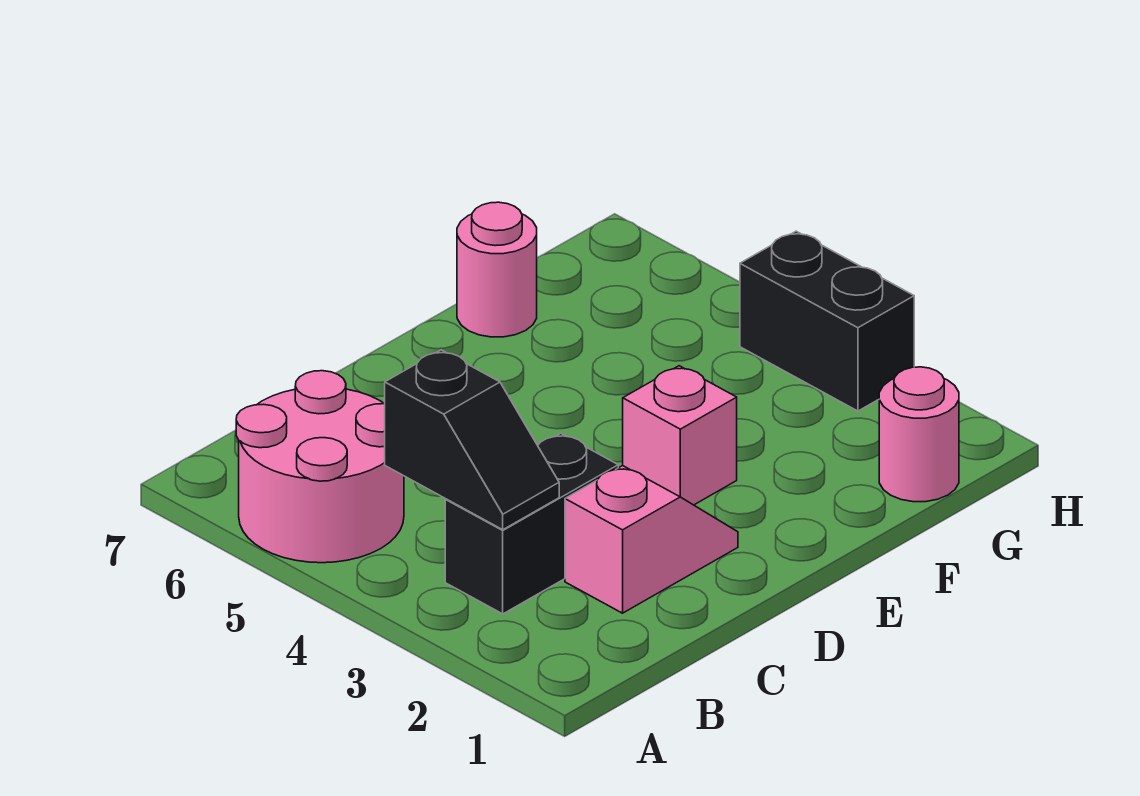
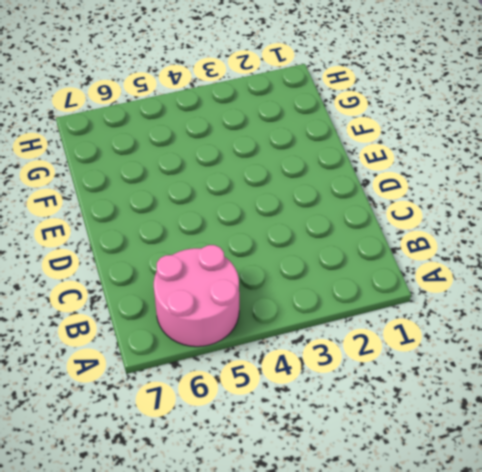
none -> black brick B3:C3 level 1
none -> pink slope C2:D2 level 1 top C

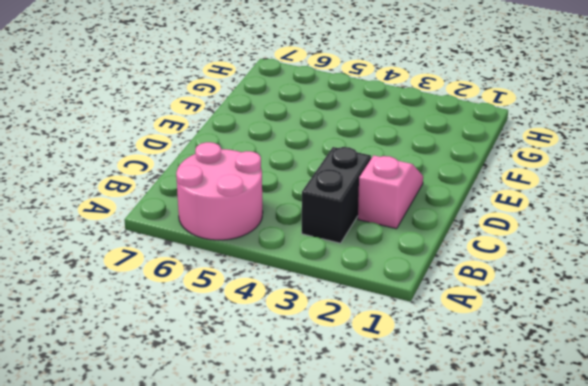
none -> pink brick E3 level 1
none -> pink round brick F7 level 1

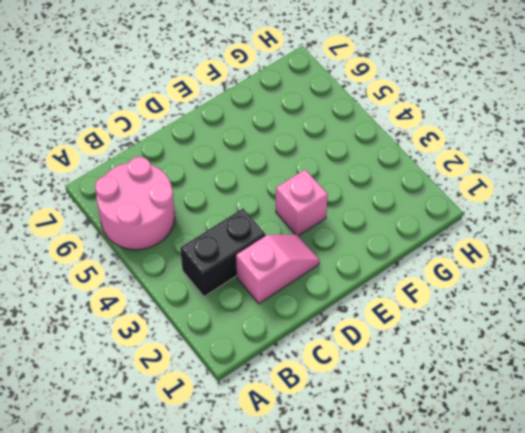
none -> pink round brick F7 level 1
none -> pink round brick G1 level 1

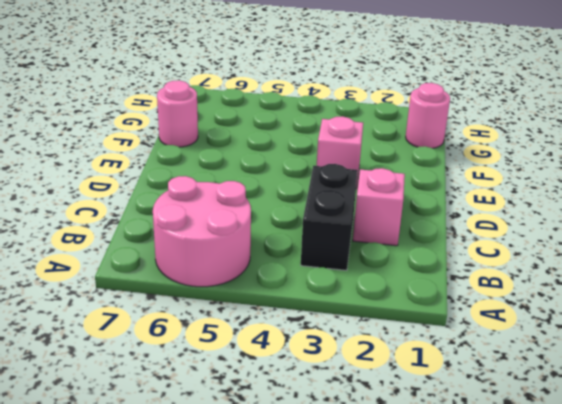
none -> black brick H3:H4 level 1
none -> black slope B3:B4 level 2 top 4

